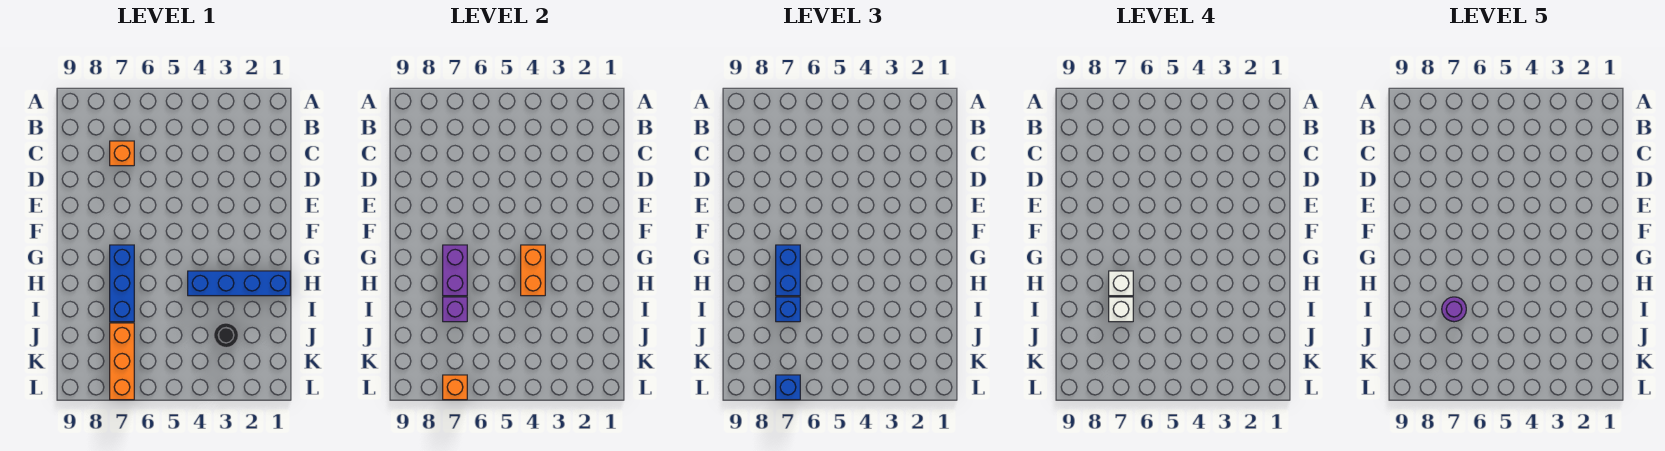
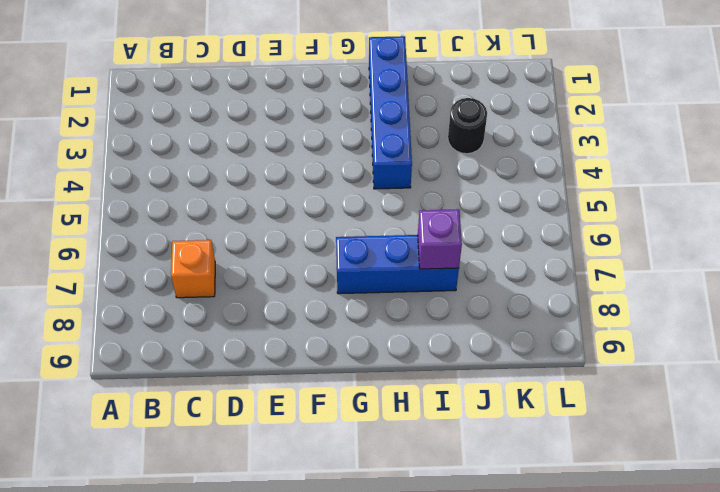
none -> orange brick J7:L7 level 1
none -> orange brick G4:H4 level 2
none -> purple brick G7:H7 level 2

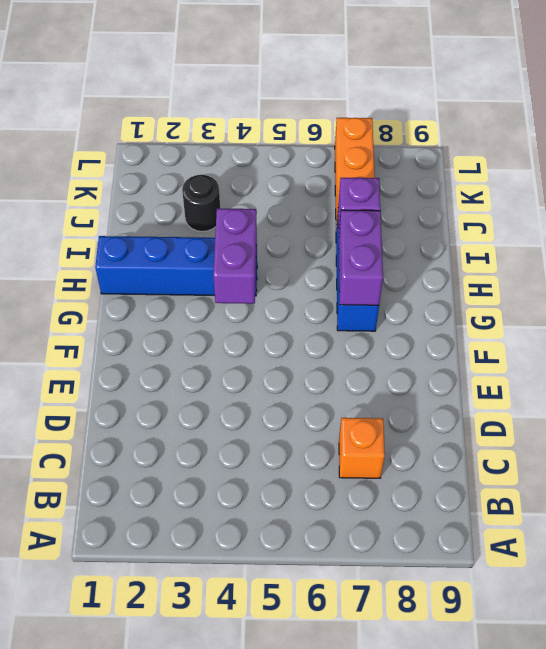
purple brick G4:H4 level 2 -> orange brick G4:H4 level 2
none -> orange brick L7 level 2
none -> blue brick G7:H7 level 3
none -> blue brick I7 level 3

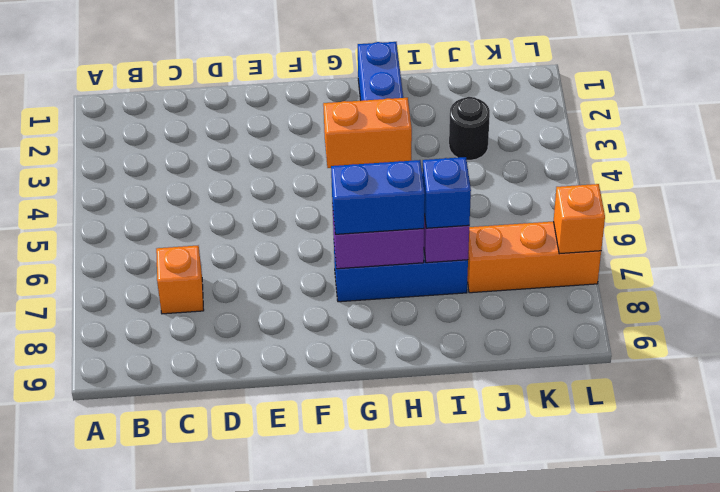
none -> blue brick L7 level 3
none -> white brick H7 level 4
none -> white brick I7 level 4

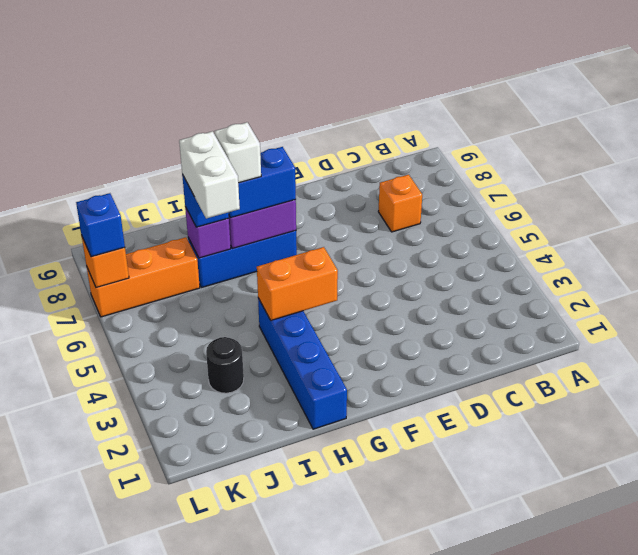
white brick I6:I7 level 4 -> white brick I7 level 4
none -> purple round brick I7 level 5

